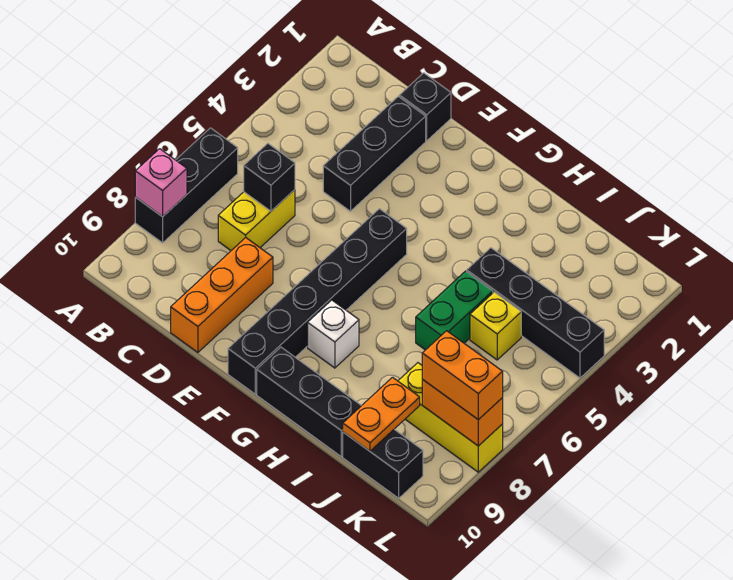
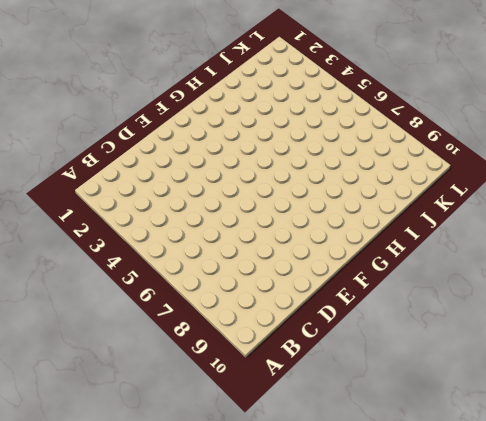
none -> black brick A6:A8 level 1
none -> yellow brick C6:C7 level 1
none -> black brick D1 level 1

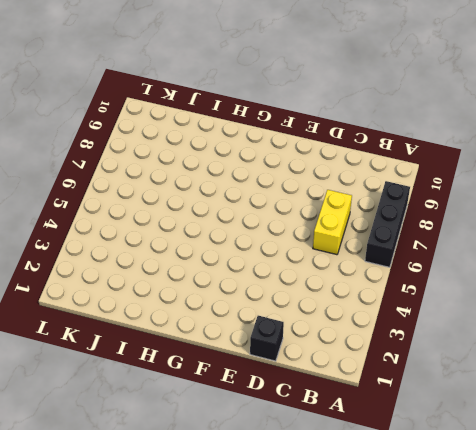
none -> black brick D2:D4 level 1
none -> orange brick D8:D10 level 1
none -> black brick F5:F10 level 1

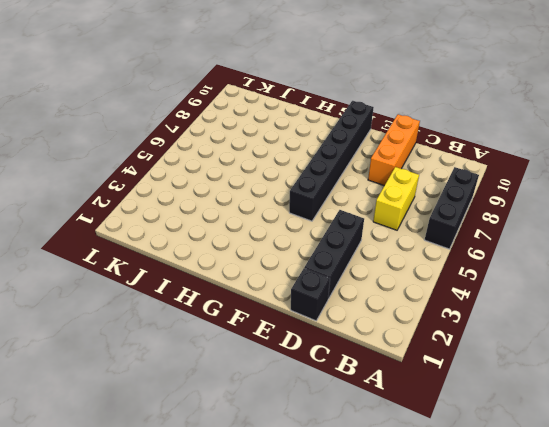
none -> white brick G8 level 1
none -> black brick G10:I10 level 1
none -> black brick I4:L4 level 1

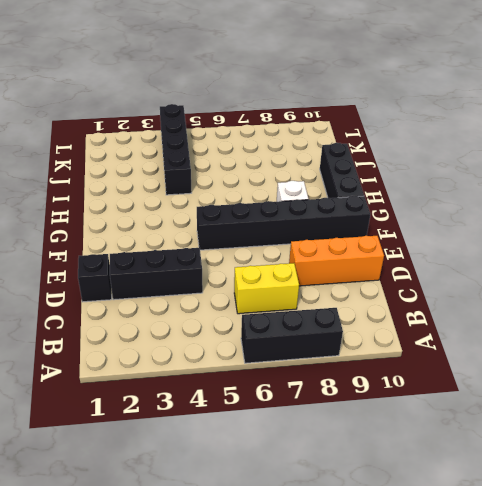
none -> green brick I5:I6 level 1
none -> yellow brick J5 level 1
none -> yellow brick J8:L8 level 1

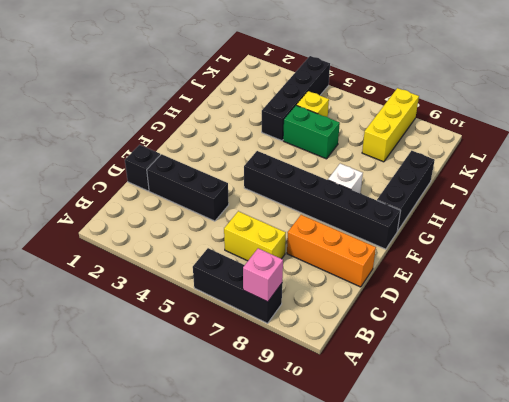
none -> black brick J10:K10 level 1
none -> black brick C6 level 2
none -> orange plate J9:J10 level 2

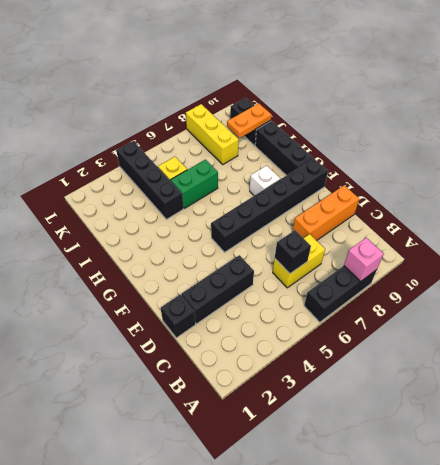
none -> orange brick K8:L8 level 2
none -> orange brick K8:L8 level 3

